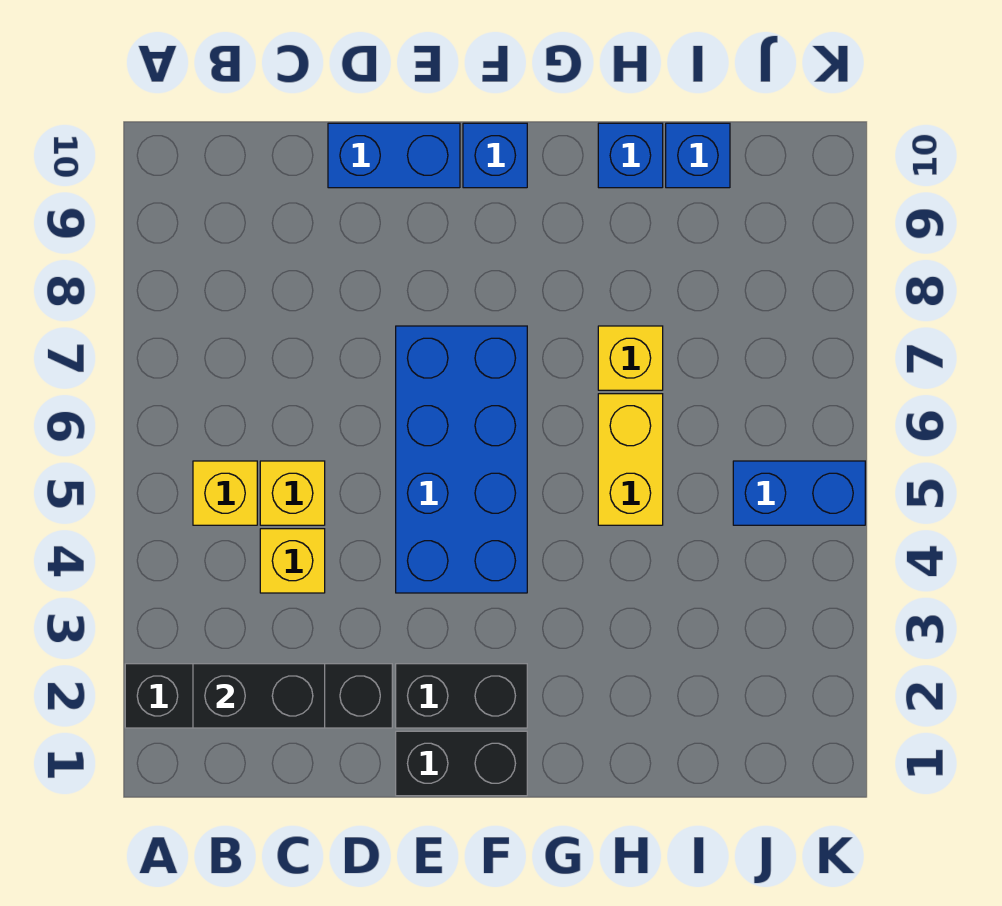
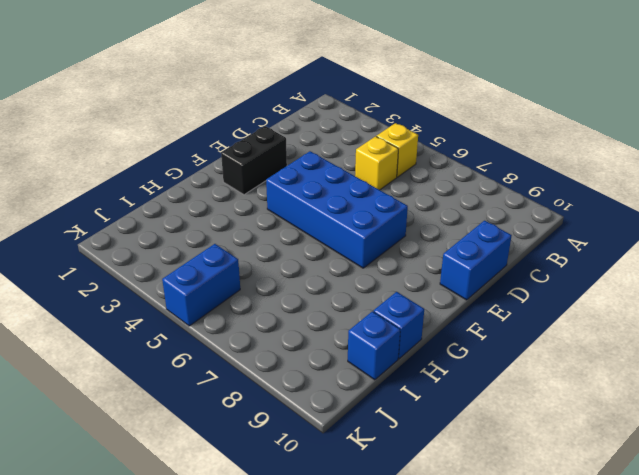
none -> black brick A2:D2 level 1
none -> yellow brick C4 level 1
none -> black brick E1:F1 level 1

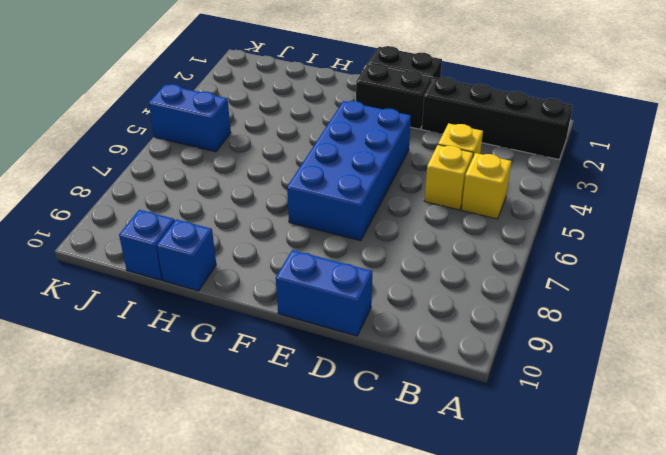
none -> blue brick F10 level 1
none -> yellow brick H5:H6 level 1
none -> yellow brick H7 level 1

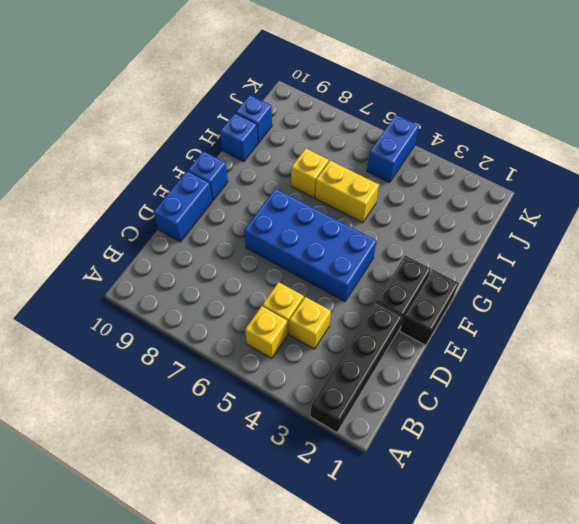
none -> black brick B2:C2 level 2

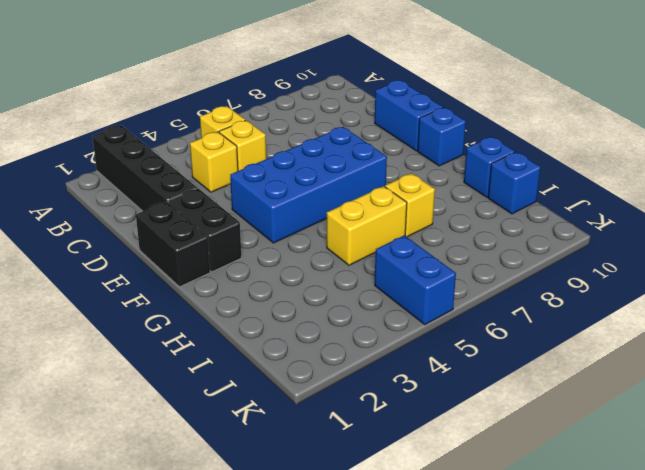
none -> black brick B2:C2 level 2

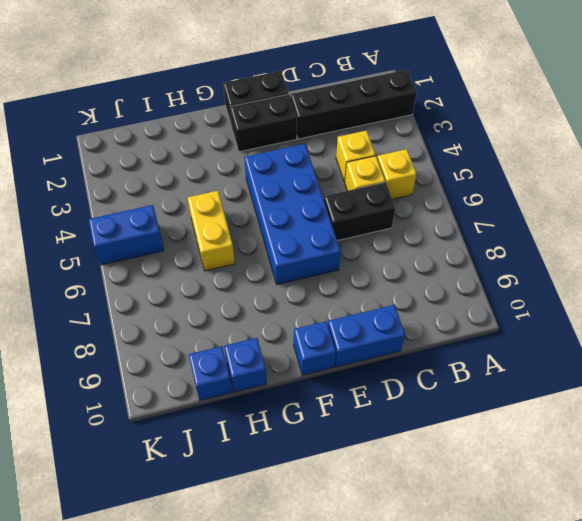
black brick C6:D6 level 1 -> black brick B2:C2 level 2
none -> yellow brick H7 level 1

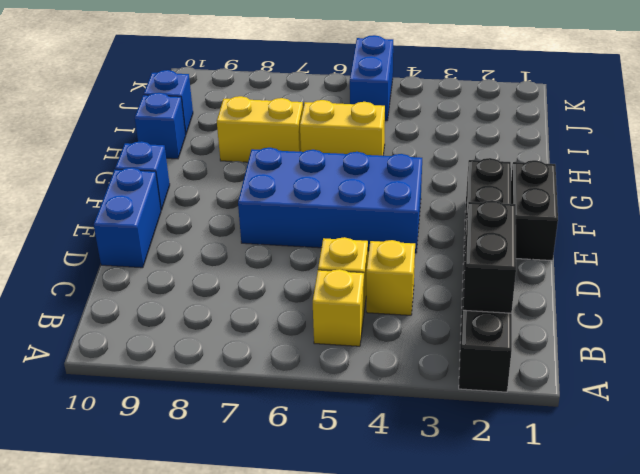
yellow brick H7:H8 level 1 -> yellow brick H7 level 1

